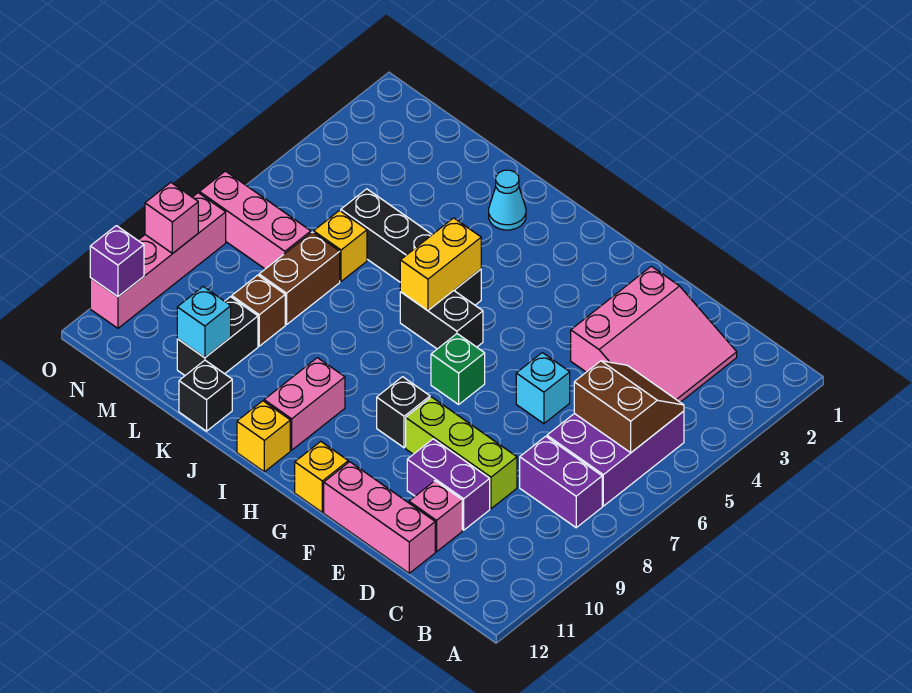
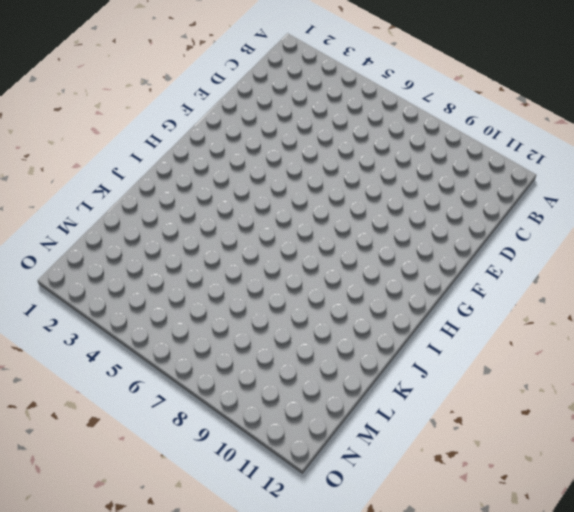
none -> purple brick B5:C7 level 1
none -> purple brick B8:C8 level 1
none -> pink slope C2:E4 level 1 top E

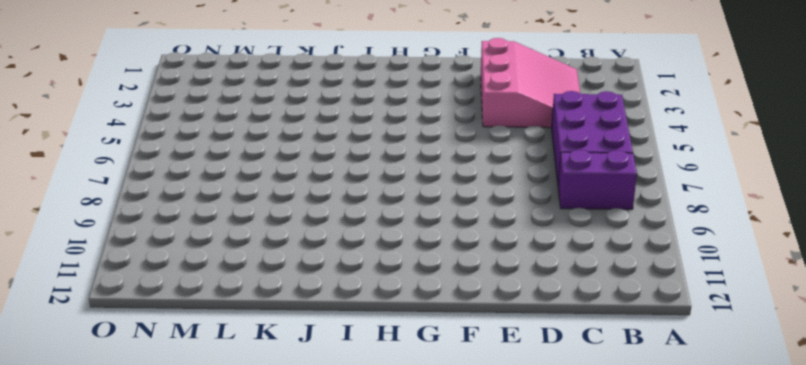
none -> lime brick D9:F9 level 1
none -> purple brick D10:E10 level 1
none -> pink brick D11 level 1

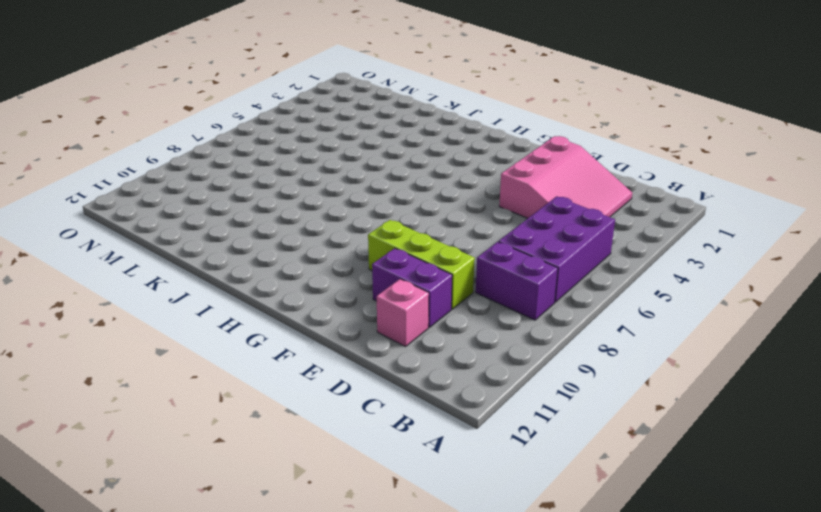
none -> pink brick D12:F12 level 1
none -> cyan brick E6 level 1
none -> green brick G7 level 1

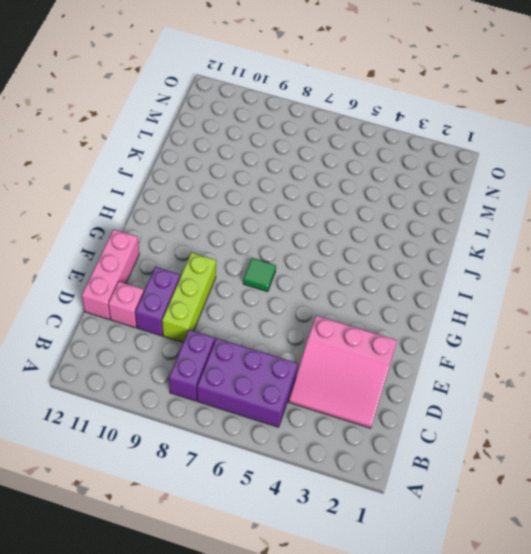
green tile G7 level 1 -> green brick G7 level 1
none -> cyan brick E6 level 1
none -> black brick G9 level 1
none -> yellow brick G12 level 1

